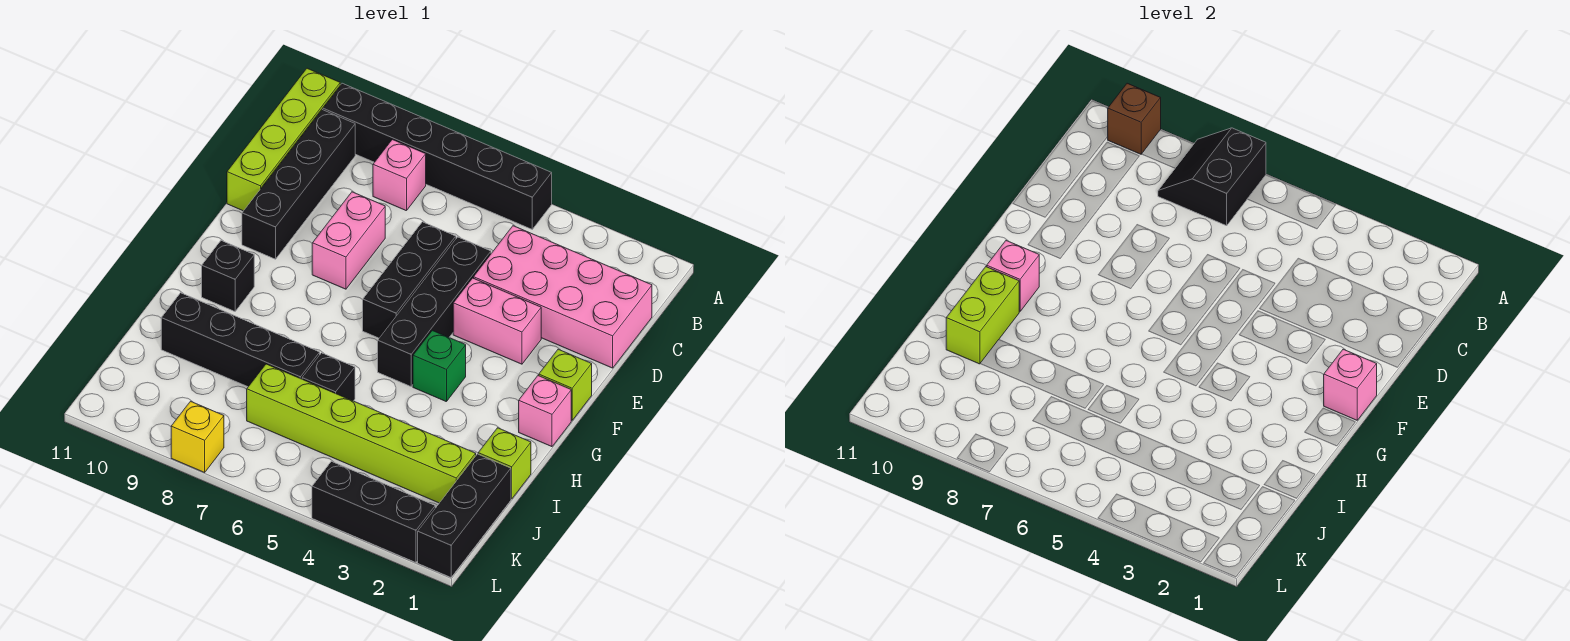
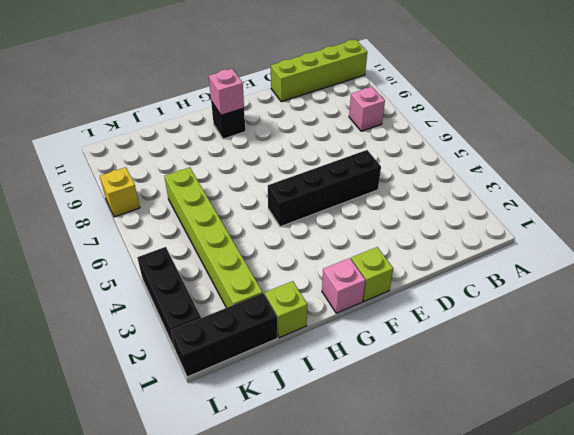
none -> black brick A5:A10 level 1
none -> black brick B10:E10 level 1
none -> pink brick C1:D4 level 1

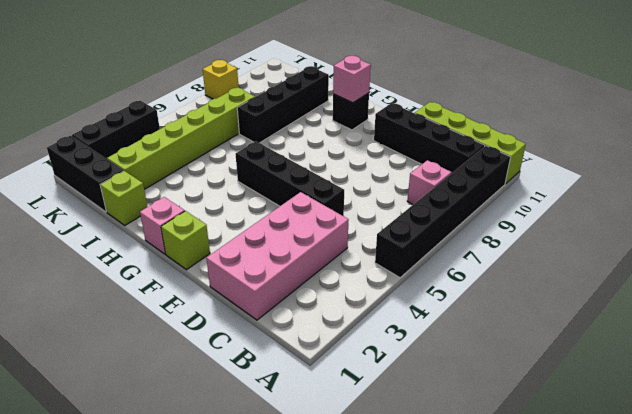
none -> black brick D6:F6 level 1
none -> pink brick D8:E8 level 1
none -> pink brick E3:E4 level 1

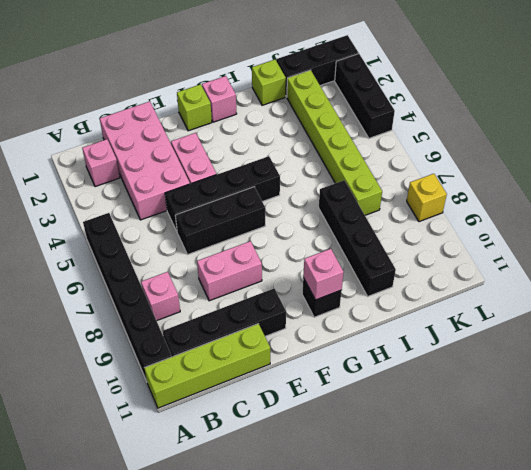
pink brick B2 level 1 -> pink brick F1 level 2
none -> green brick G4 level 1
none -> black brick I6 level 1
none -> black slope A7:B8 level 2 top 7

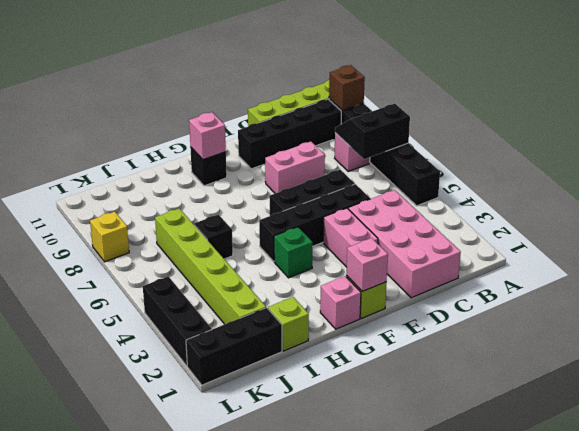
none -> black brick I7:I10 level 1
none -> lime brick H10:I10 level 2

